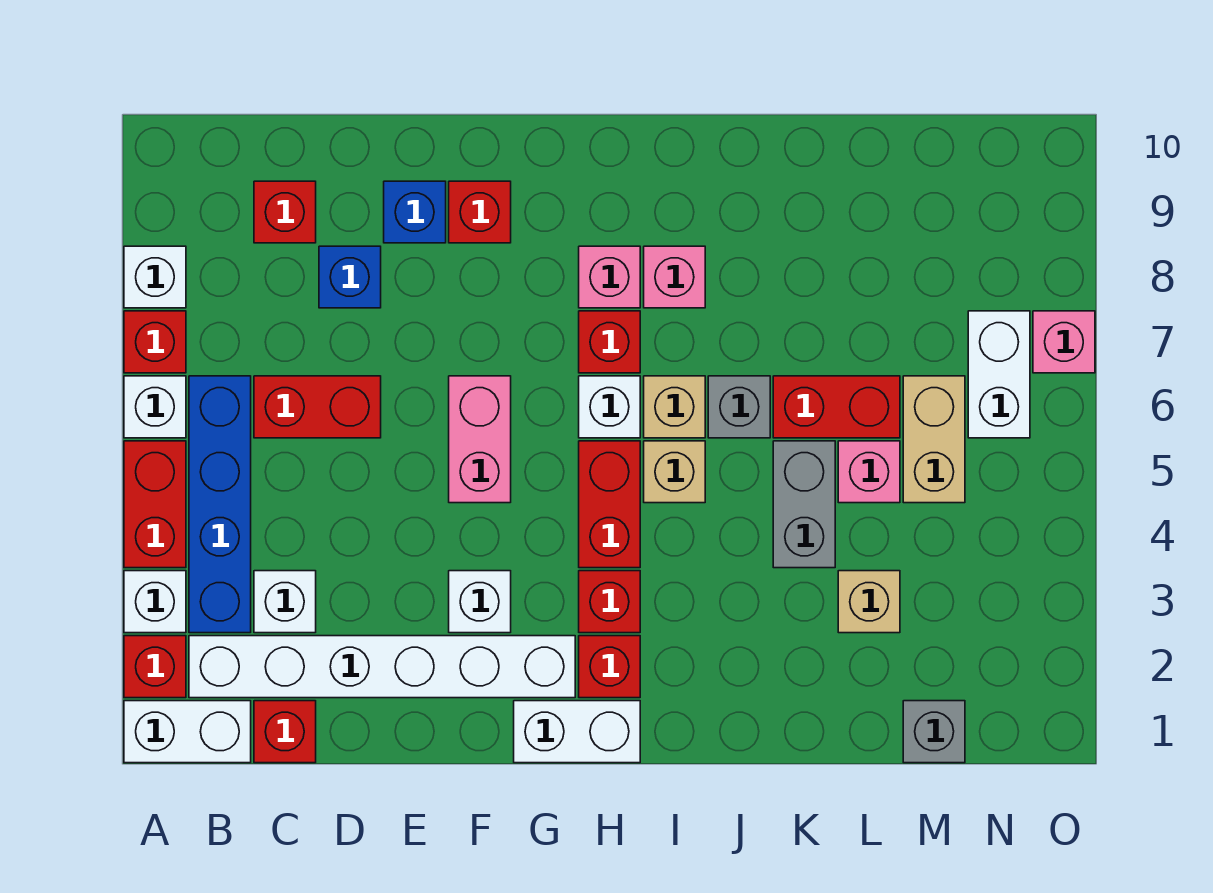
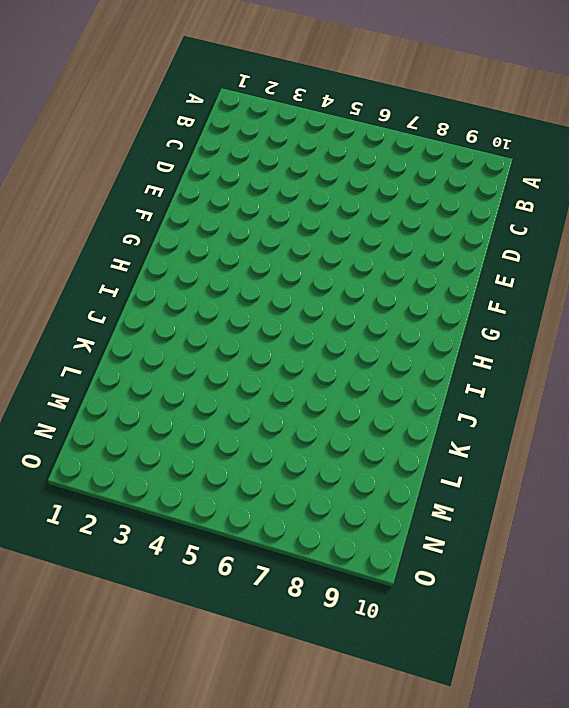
none -> white brick A1:B1 level 1
none -> red brick A2 level 1
none -> white brick A3 level 1
none -> red brick A4:A5 level 1

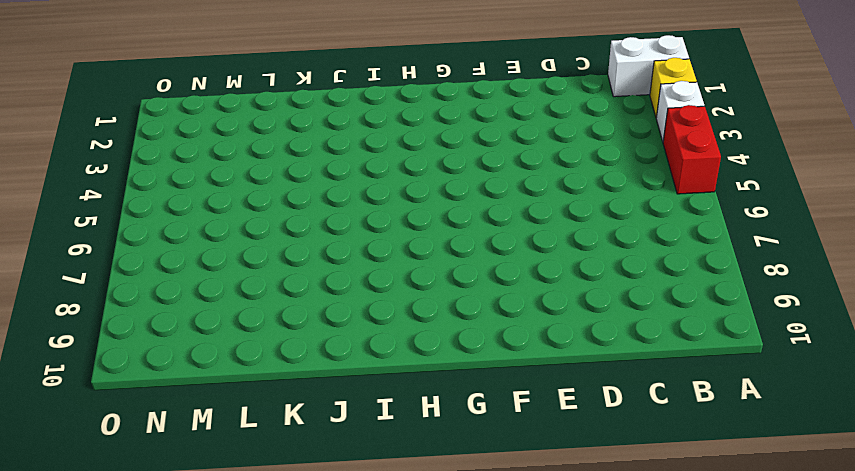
yellow brick A2 level 1 -> red brick A2 level 1
none -> white brick A6 level 1
none -> red brick A7 level 1
none -> white brick A8 level 1
none -> white brick B2:G2 level 1

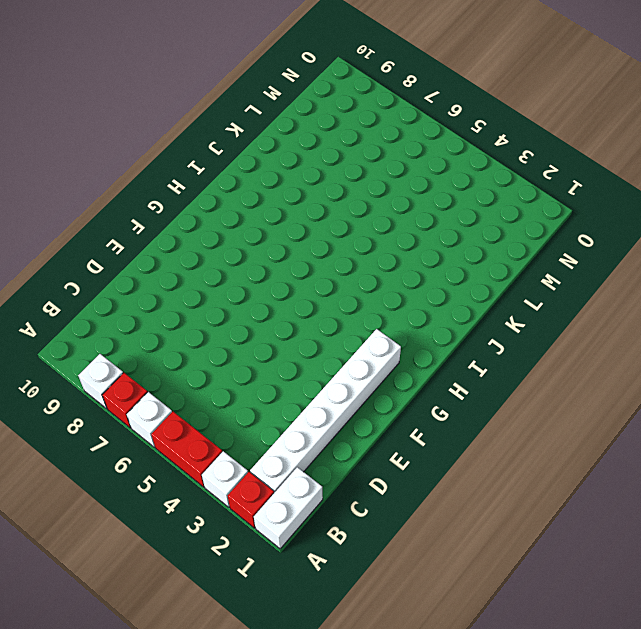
none -> blue brick B3:B6 level 1
none -> red brick C1 level 1
none -> white brick C3 level 1
none -> red brick C6:D6 level 1

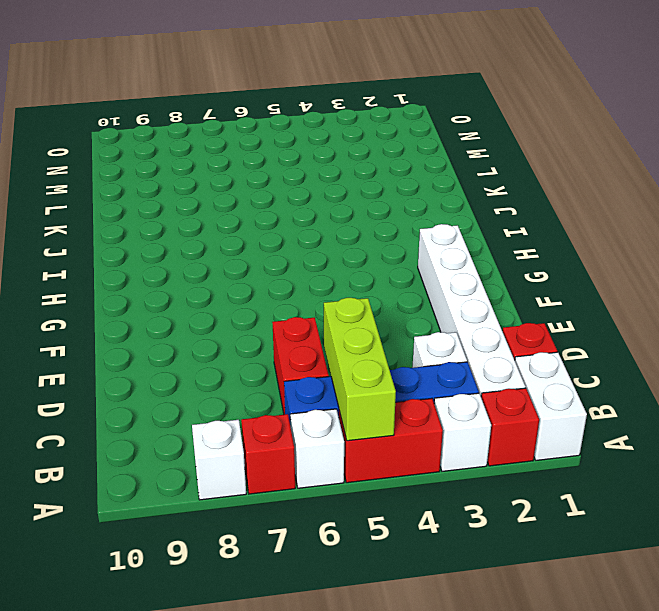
lime brick A5:C5 level 2 -> none
none -> red brick C9 level 1
none -> blue brick D8 level 1
none -> blue brick E9 level 1
none -> white brick F3 level 1

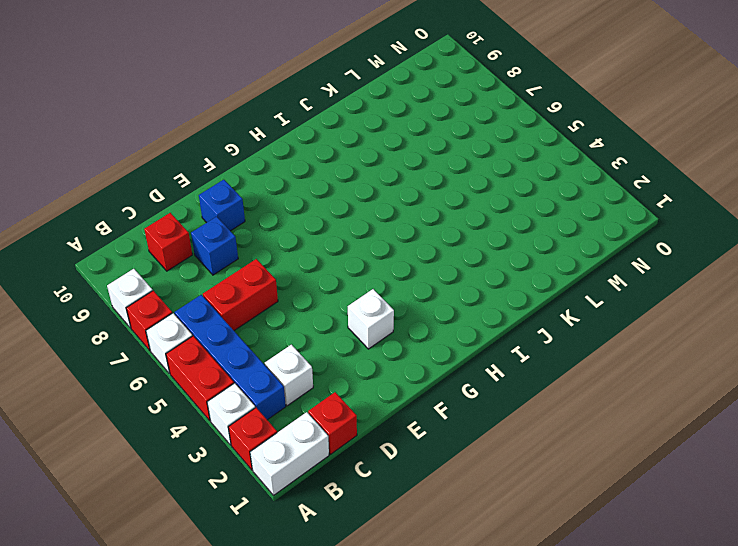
none -> white brick B2:G2 level 1
none -> pink brick F5:F6 level 1
none -> red brick F9 level 1
none -> white brick G1:H1 level 1

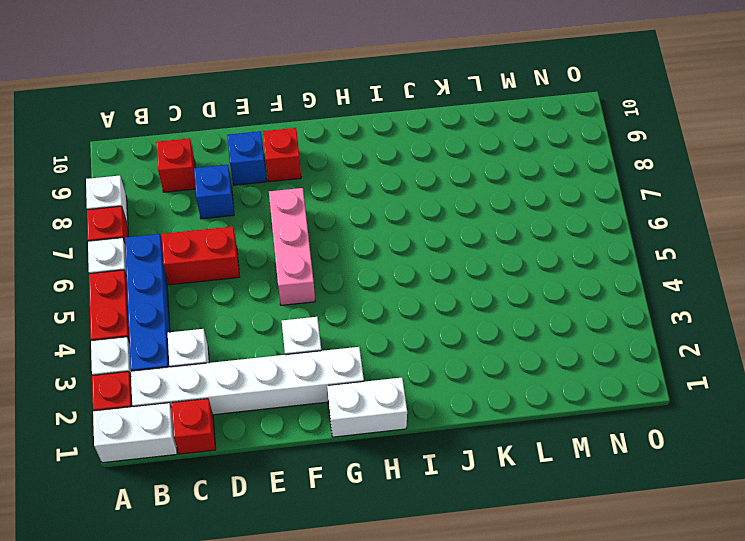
pink brick F5:F7 level 1 -> pink brick F5:F6 level 1
none -> red brick H2 level 1
none -> red brick H3 level 1
none -> red brick H4:H5 level 1
none -> white brick H6 level 1

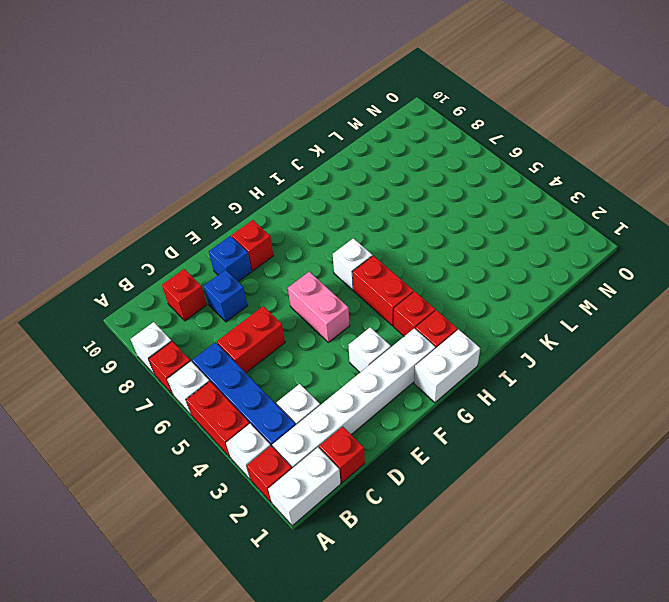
none -> red brick H7 level 1
none -> pink brick H8 level 1
none -> tan brick I5 level 1
none -> tan brick I6 level 1

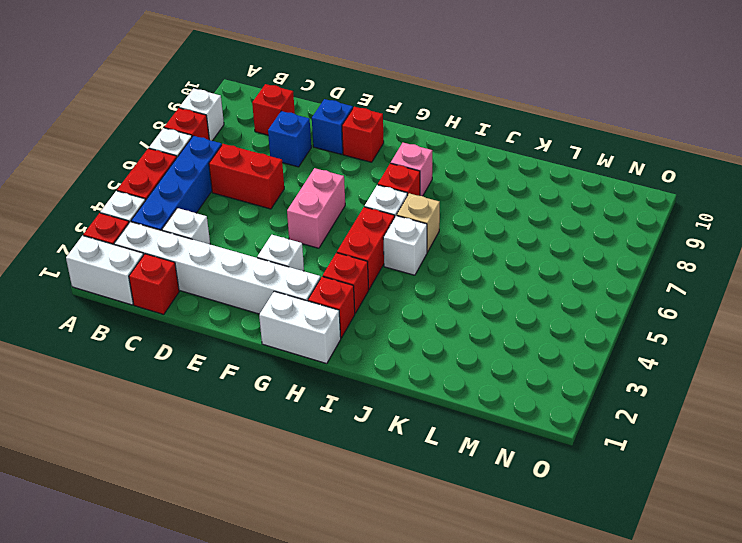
white brick I5 level 1 -> tan brick I5 level 1
none -> pink brick I8 level 1
none -> grey brick J6 level 1
none -> grey brick K4:K5 level 1
none -> red brick K6:L6 level 1

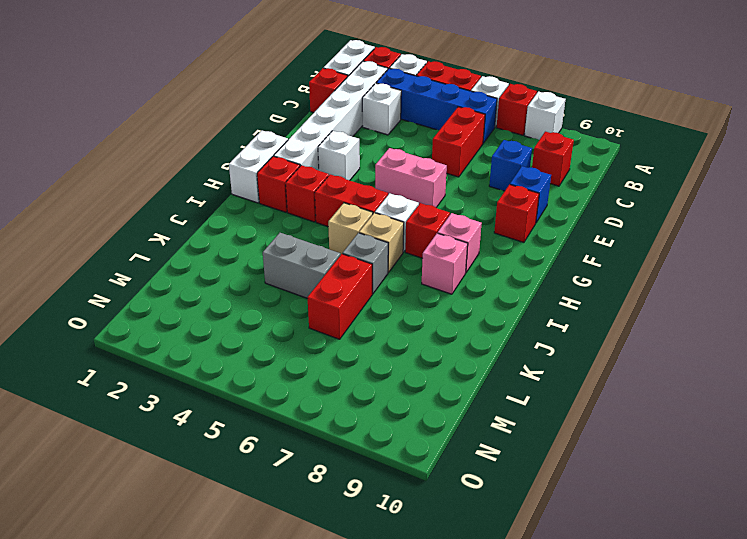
none -> tan brick L3 level 1
none -> pink brick L5 level 1
none -> grey brick M1 level 1
none -> tan brick M5:M6 level 1

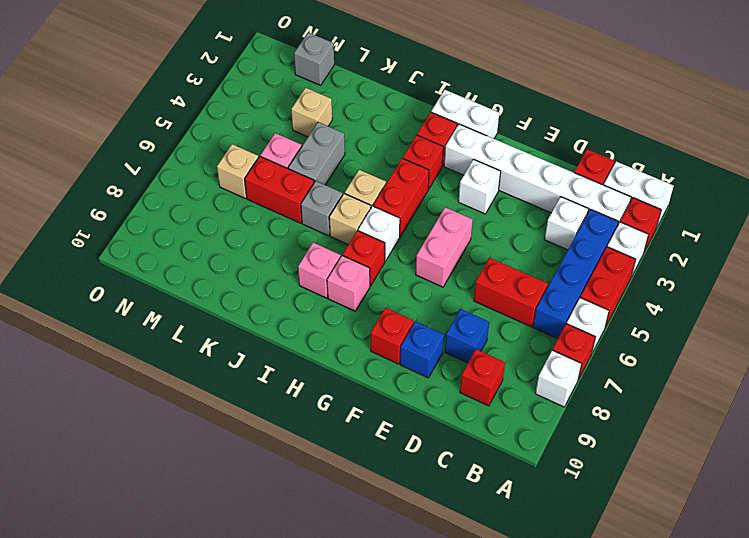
tan brick M6 level 1 -> tan brick M5:M6 level 1
none -> white brick N6:N7 level 1
none -> pink brick O7 level 1

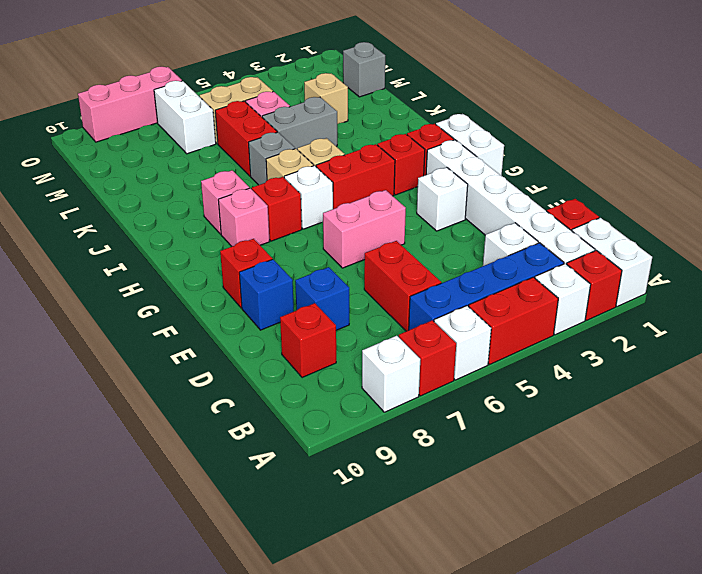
white brick M7:N7 level 1 -> white brick N6:N7 level 1
pink brick O7:O9 level 1 -> pink brick O7 level 1

